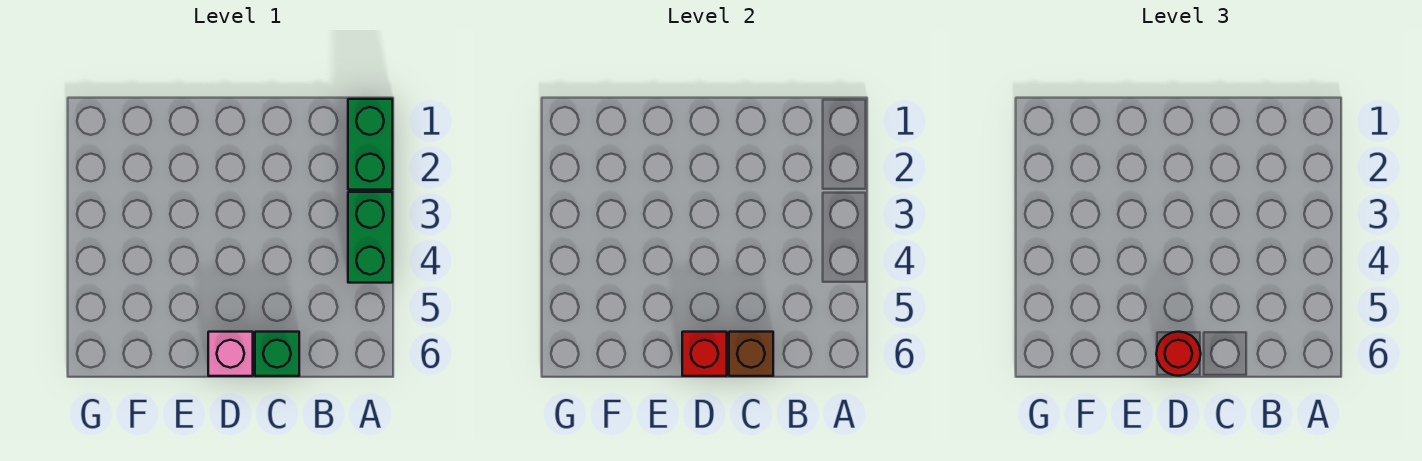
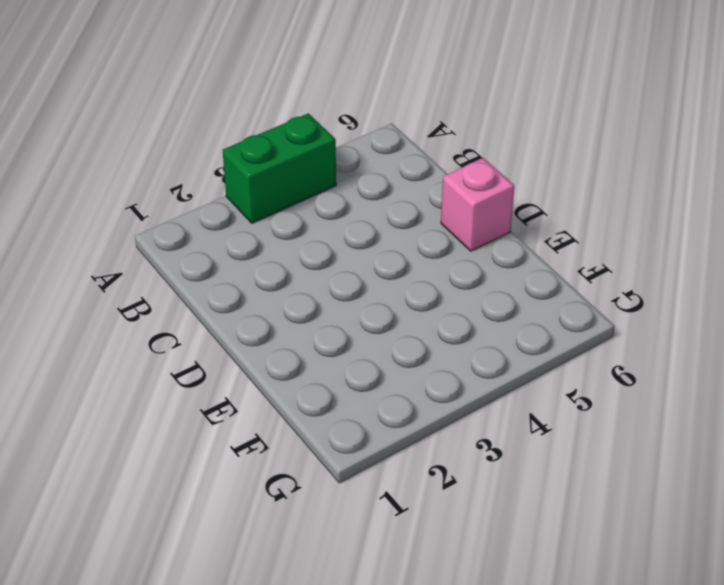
none -> green brick A1:A2 level 1
none -> green brick C6 level 1

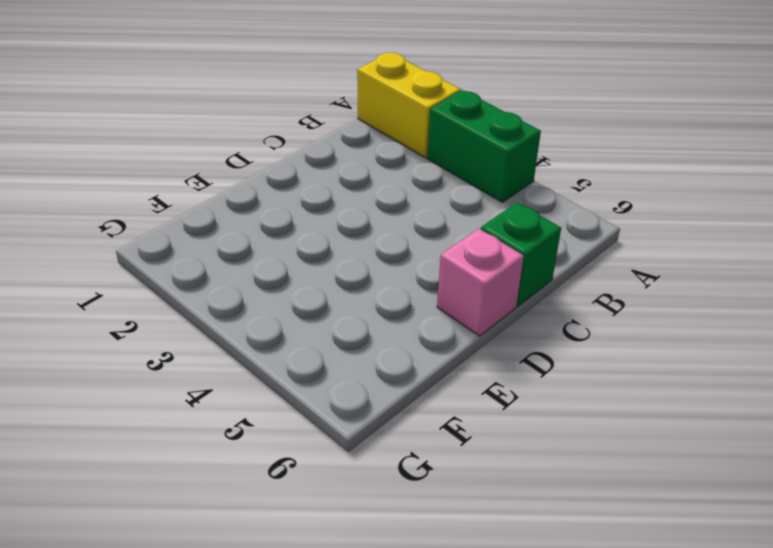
yellow brick A1:A2 level 1 -> green brick A1:A2 level 1
none -> brown brick C6 level 2
none -> red brick D6 level 2

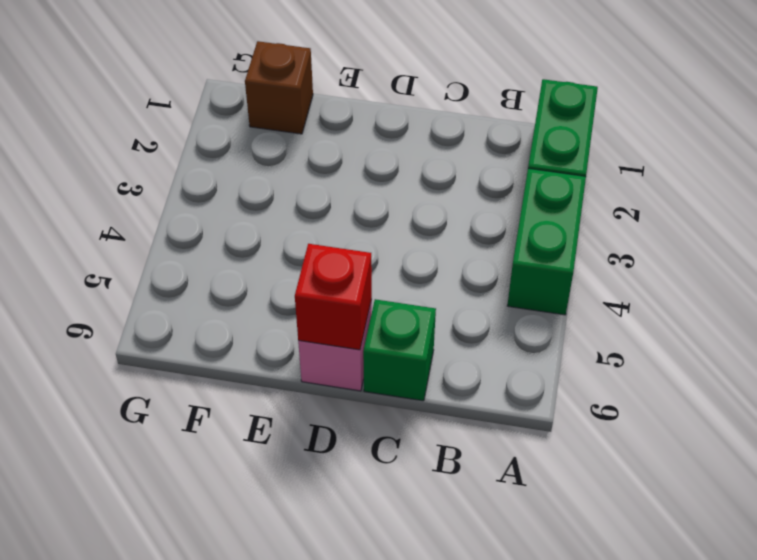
brown brick F1 level 1 -> brown brick C6 level 2
none -> red round brick D6 level 3

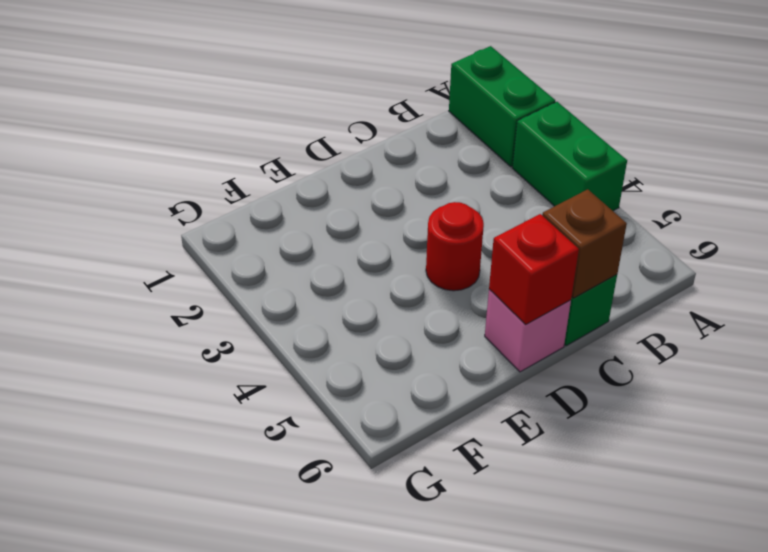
red round brick D4 level 1 -> red round brick D6 level 3

